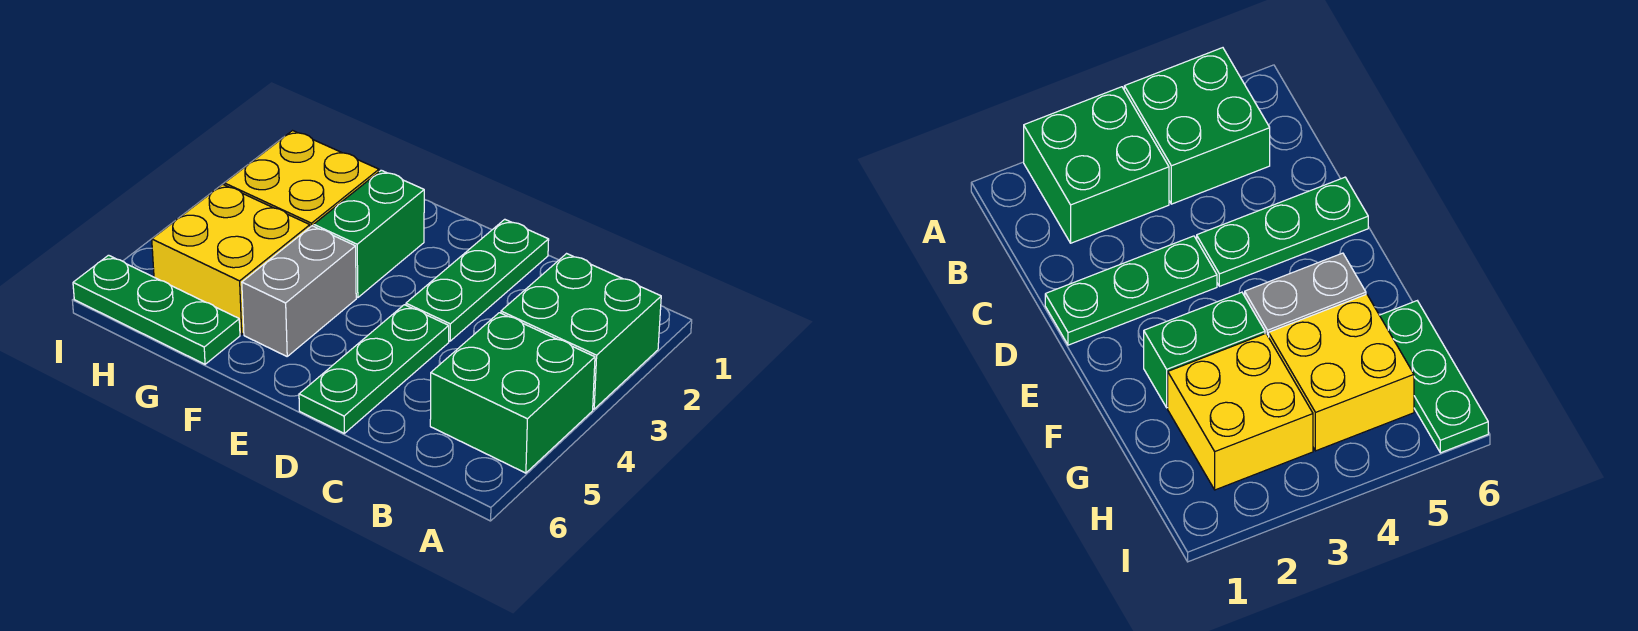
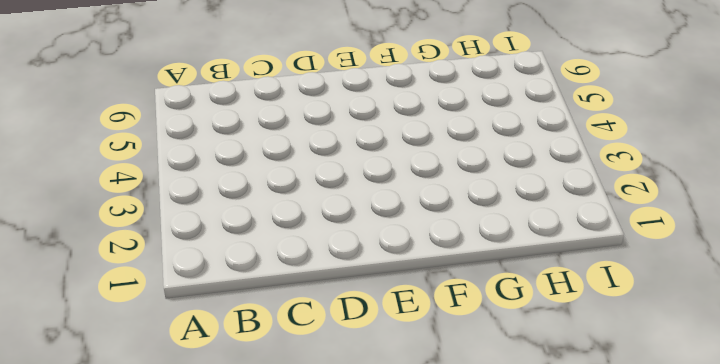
none -> green brick A2:B3 level 1
none -> green brick A4:B5 level 1

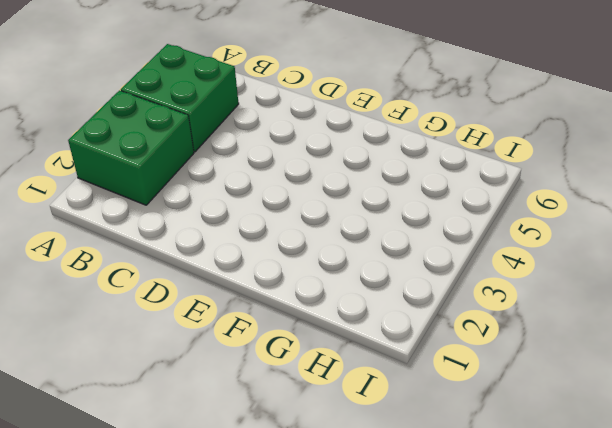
none -> green plate D1:D3 level 1
none -> green plate D4:D6 level 1

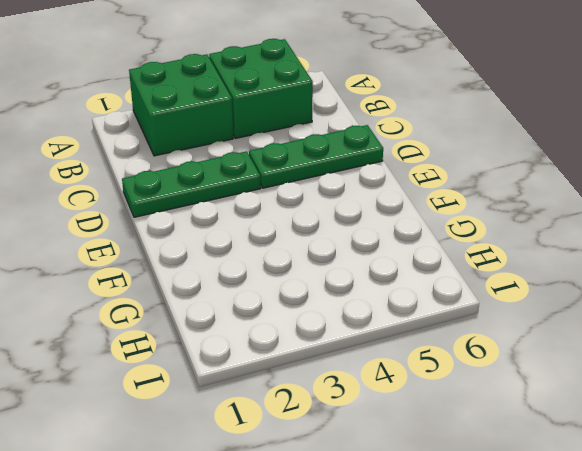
none -> green brick F2:F3 level 1
none -> grey brick F4:F5 level 1

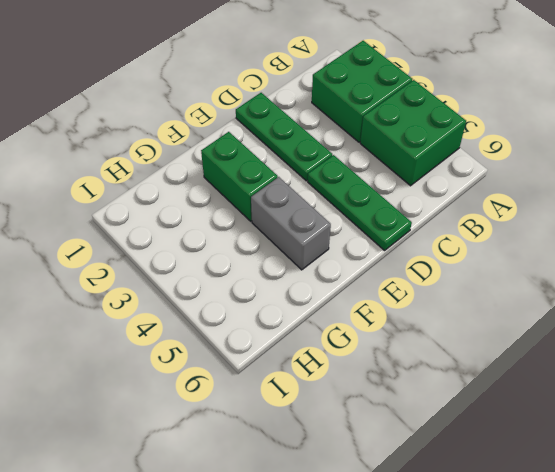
none -> yellow brick G2:H3 level 1
none -> yellow brick G4:H5 level 1

